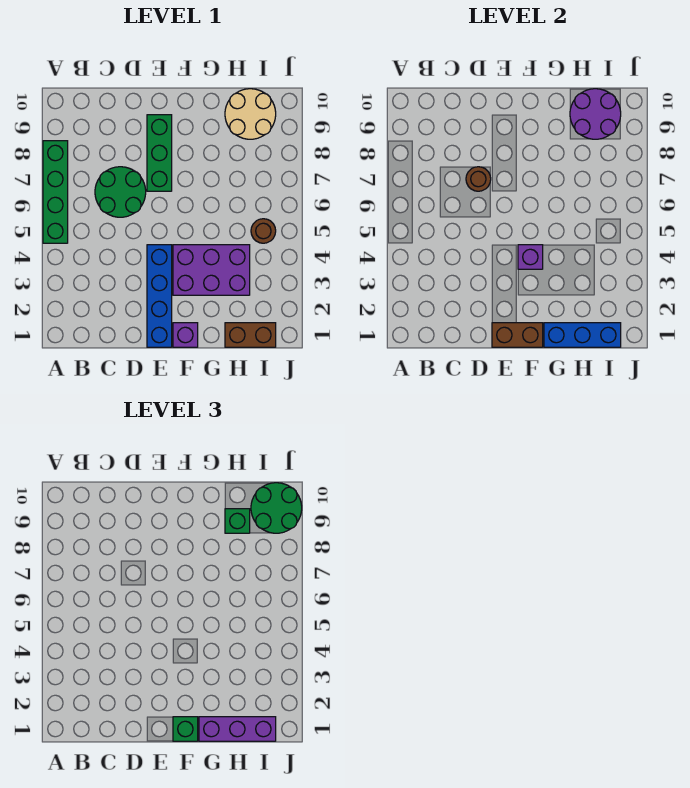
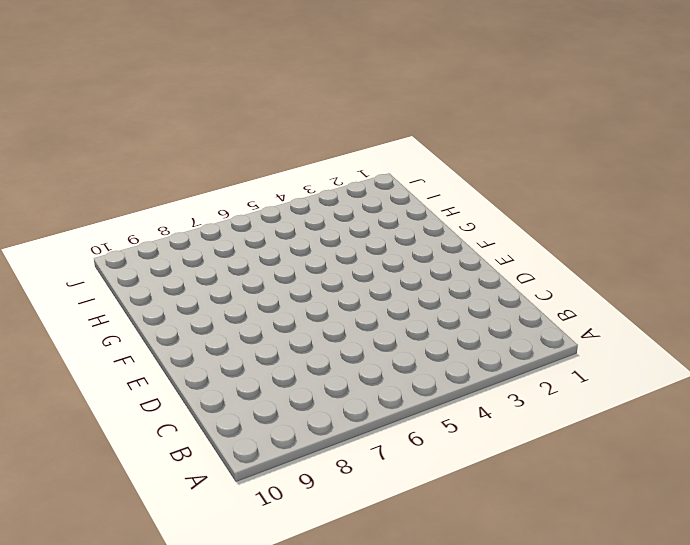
none -> green brick A5:A8 level 1
none -> green round brick C6:D7 level 1
none -> blue brick E1:E4 level 1

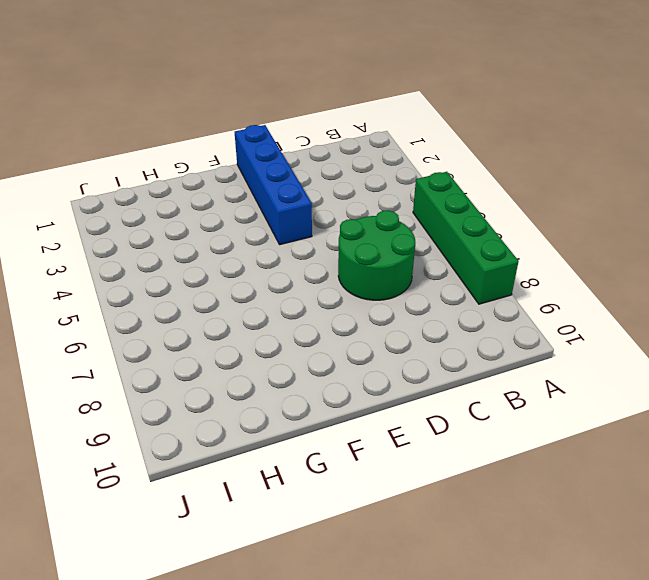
none -> green brick E7:E9 level 1
none -> purple brick F1 level 1
none -> purple brick F3:H4 level 1

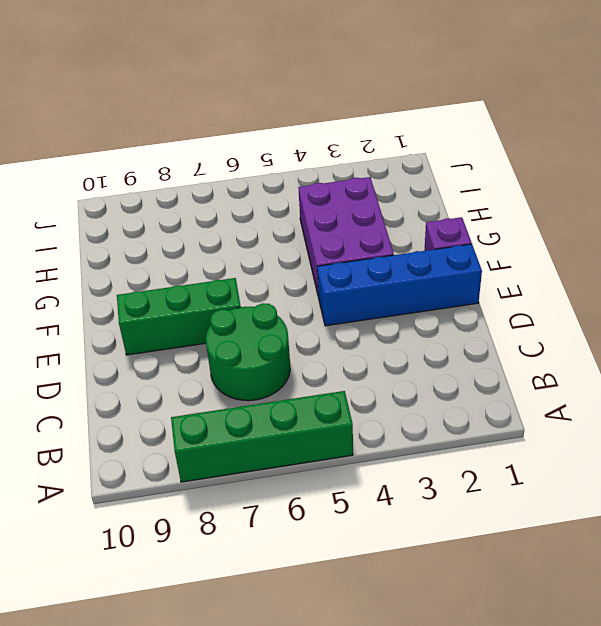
none -> brown brick H1:I1 level 1
none -> tan round brick H9:I10 level 1
none -> brown round brick I5 level 1

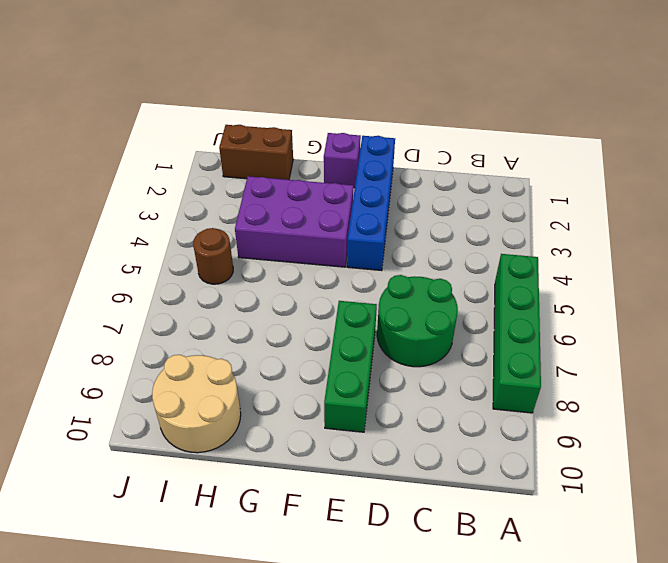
none -> brown round brick D7 level 2
none -> brown brick E1:F1 level 2
none -> purple brick F4 level 2

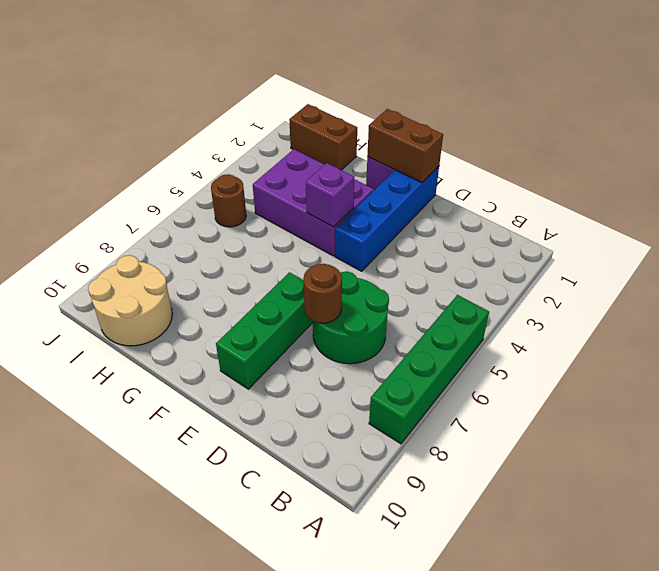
none -> blue brick G1:I1 level 2
none -> purple round brick H9:I10 level 2
none -> green brick F1 level 3

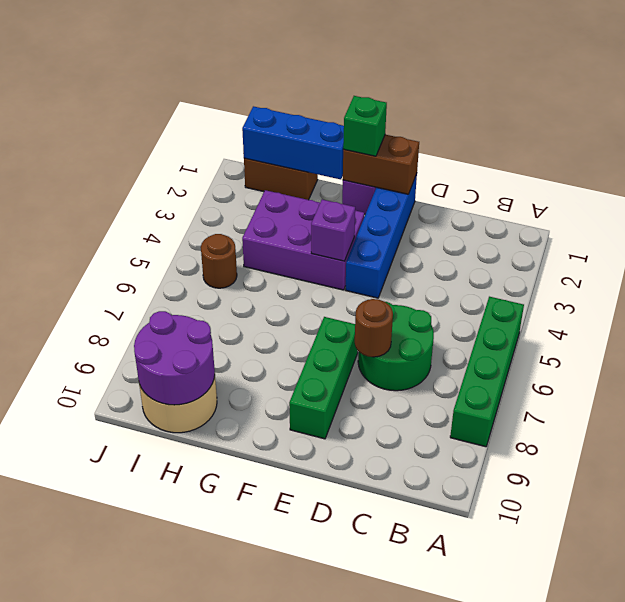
none -> purple brick G1:I1 level 3
none -> green brick H9 level 3
none -> green round brick I9:J10 level 3

